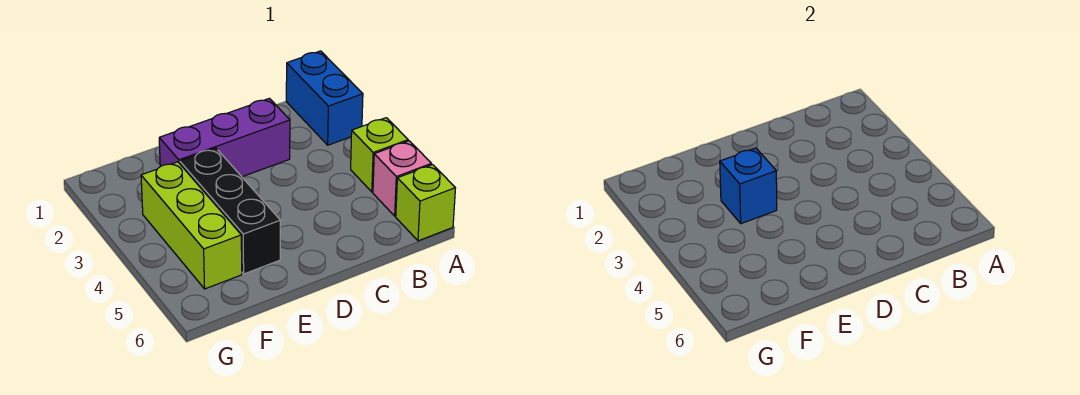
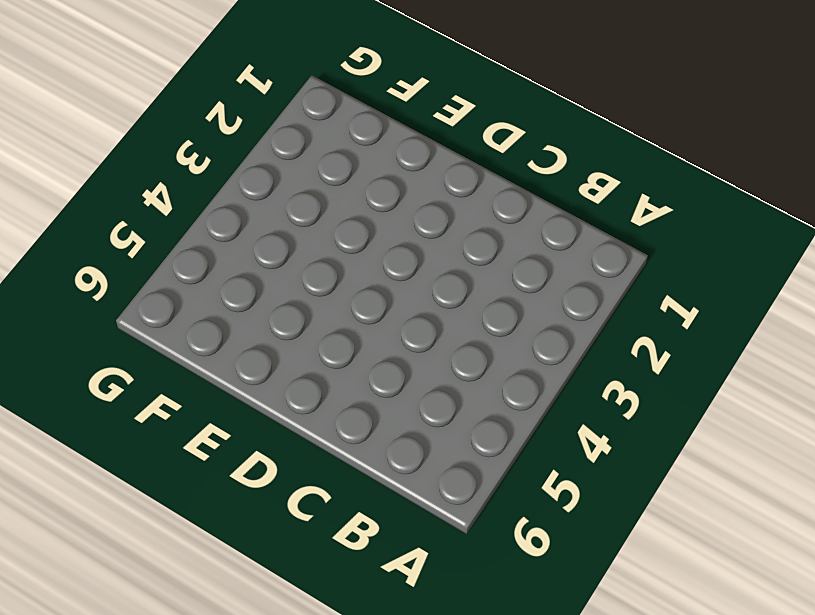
none -> blue brick A1:A2 level 1
none -> lime brick A4 level 1

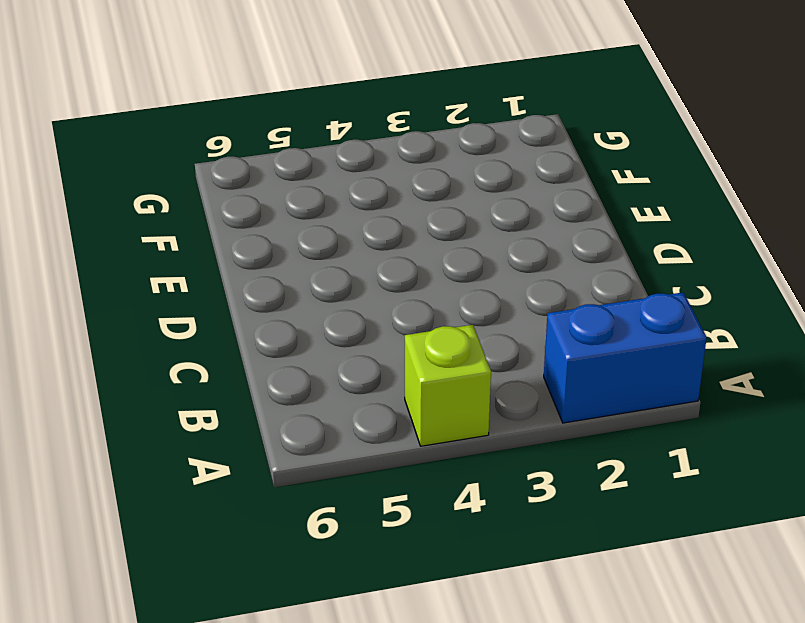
none -> pink brick A5 level 1
none -> lime brick A6 level 1

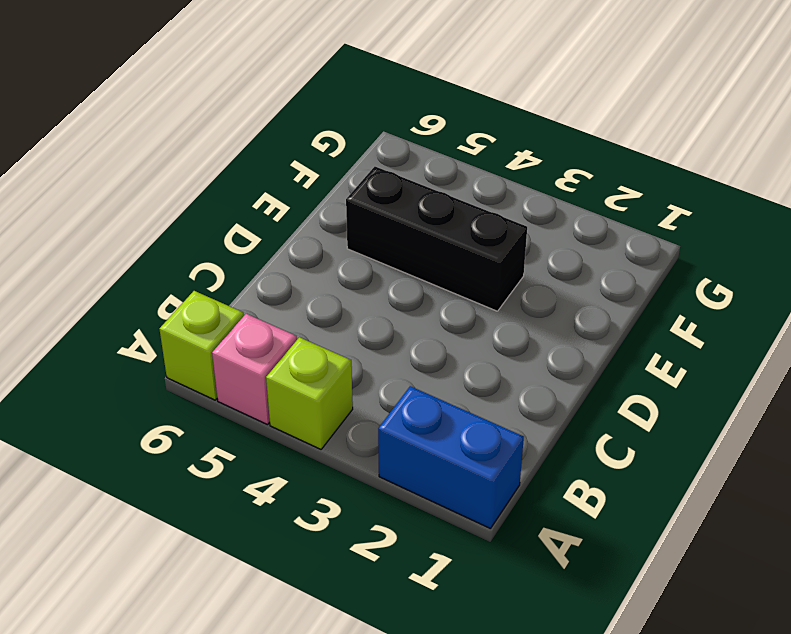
none -> purple brick C2:E2 level 1
none -> lime brick F3:F5 level 1

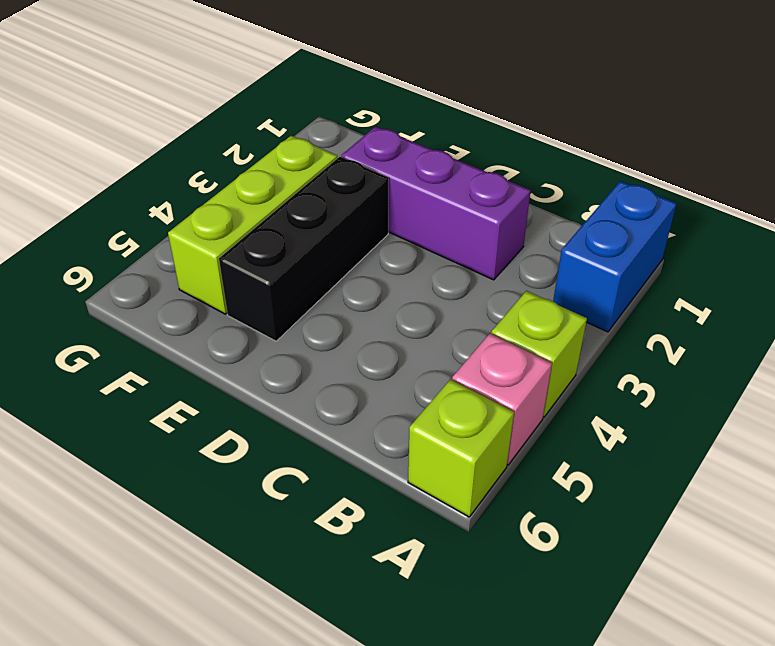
none -> blue brick E3 level 2

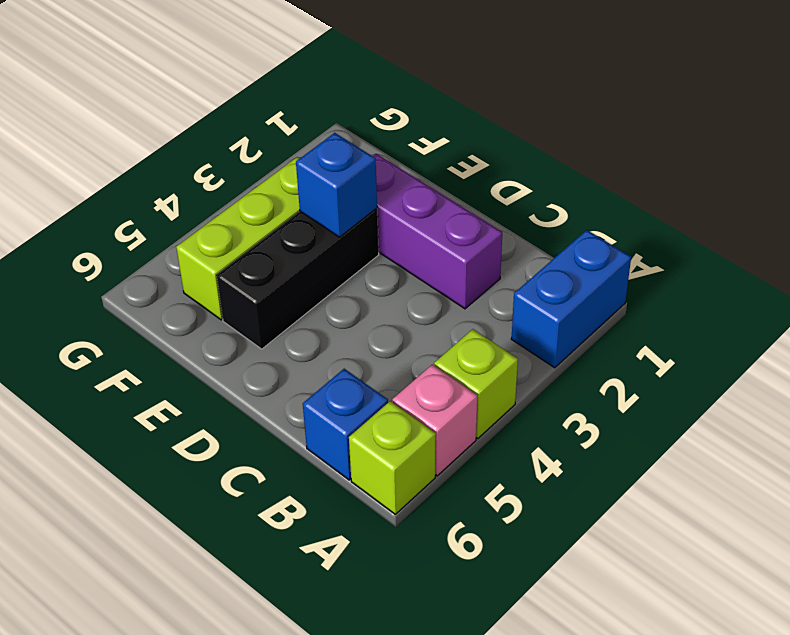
blue brick B6 level 1 -> none

